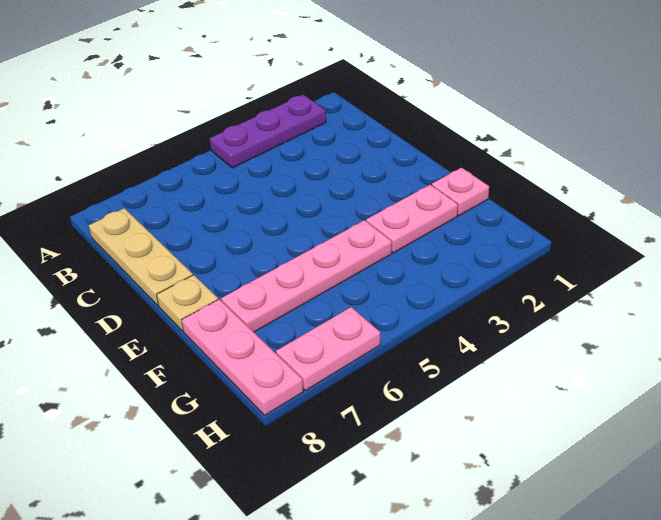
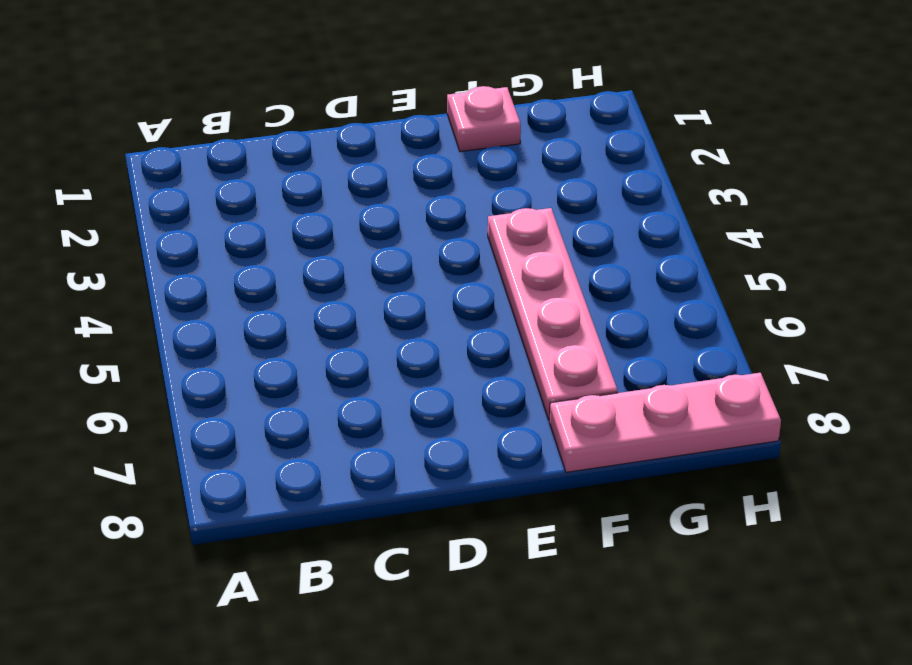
none -> purple plate A2:A4 level 1
none -> tan plate B8:D8 level 1

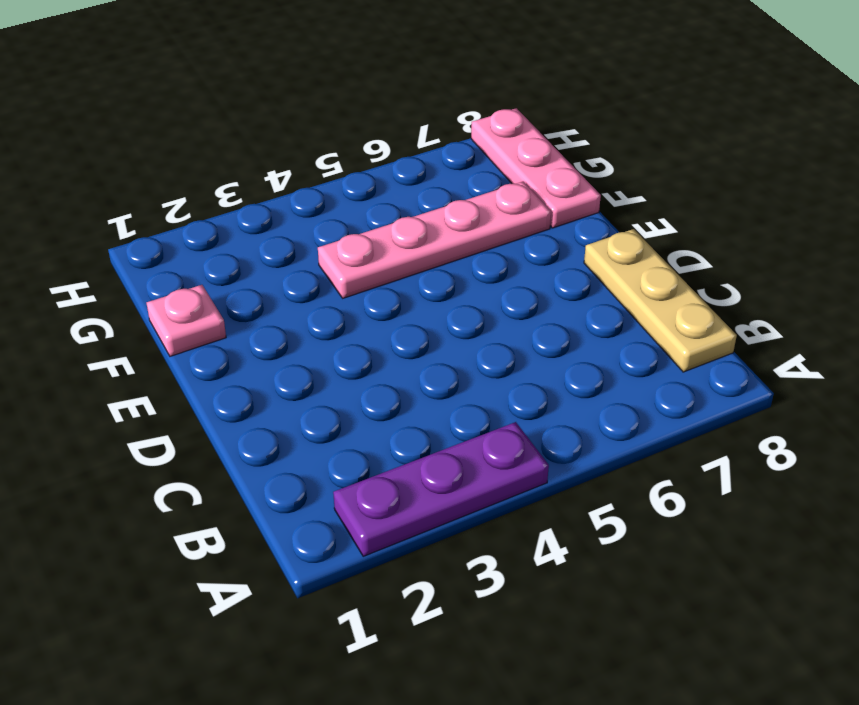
none -> tan plate E8 level 1
none -> pink plate F2:F3 level 1

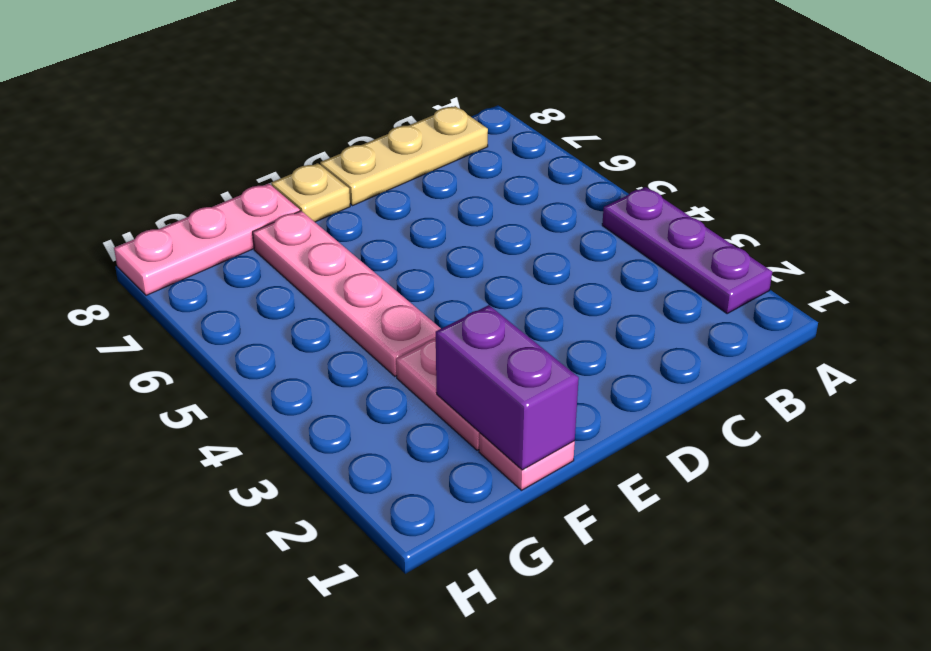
purple brick F1:F2 level 2 -> none
none -> pink plate H6:H7 level 1

